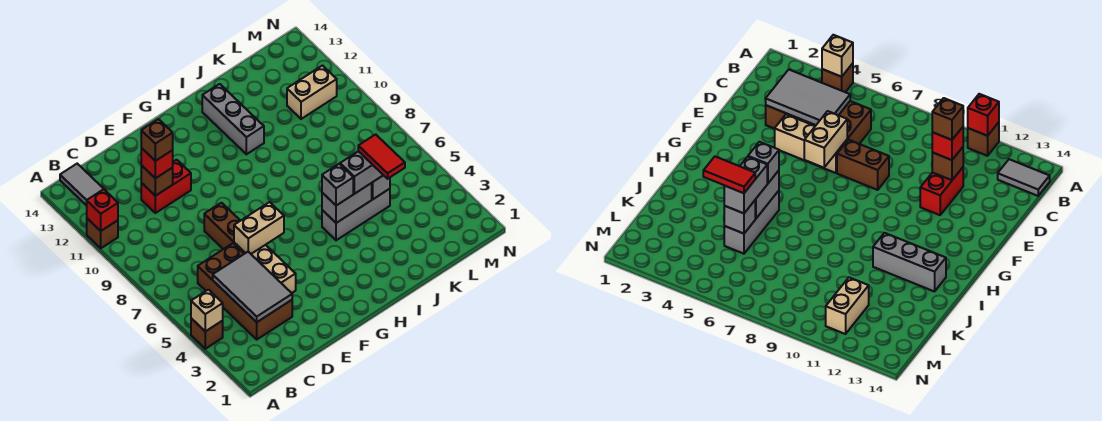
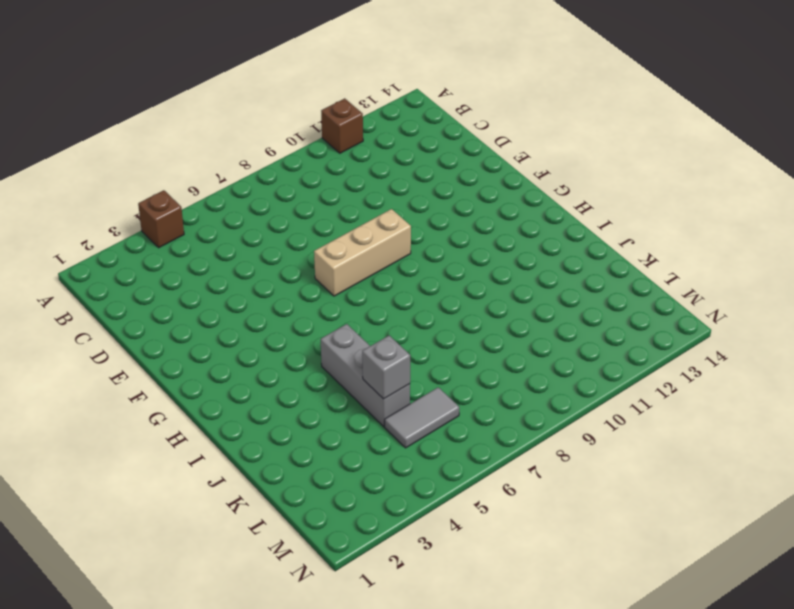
tan brick F7:F9 level 1 -> tan brick E4:E6 level 1
grey tile L5:L6 level 1 -> grey tile B13:B14 level 1
none -> brown brick C3:D6 level 1
none -> red brick D11:E11 level 1
none -> brown brick E7:E8 level 1

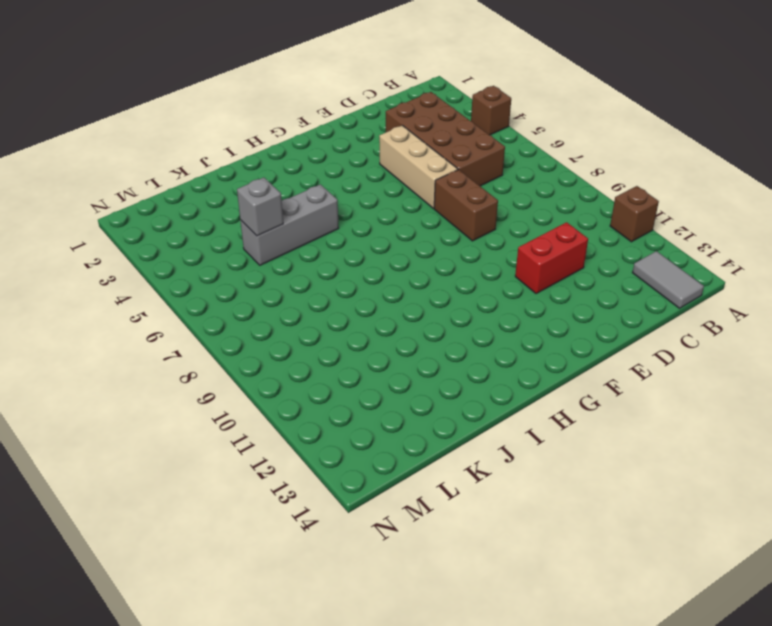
none -> grey brick I11:I13 level 1
none -> tan brick L11:M11 level 1
none -> tan brick A4 level 2

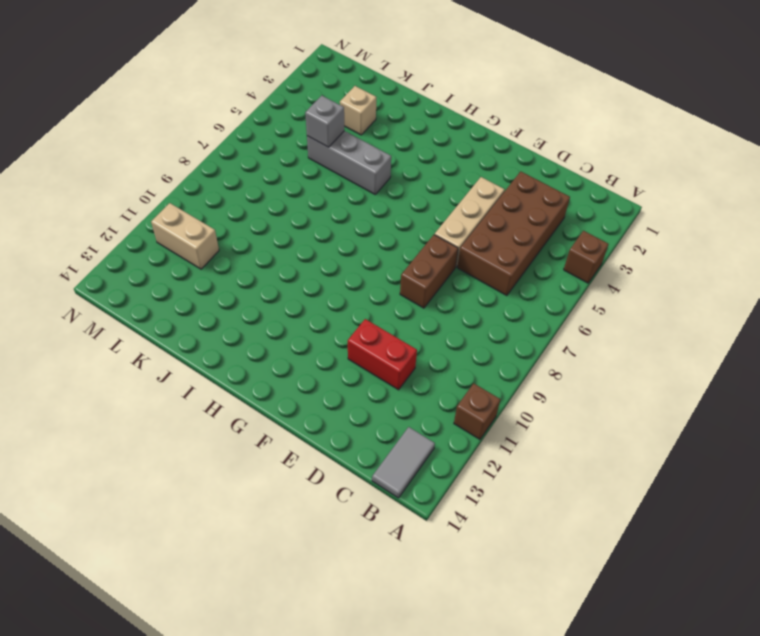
tan brick K3 level 1 -> tan brick A4 level 2
none -> grey brick I11:I13 level 1
none -> red brick A11 level 2
none -> grey tile C3:D5 level 2

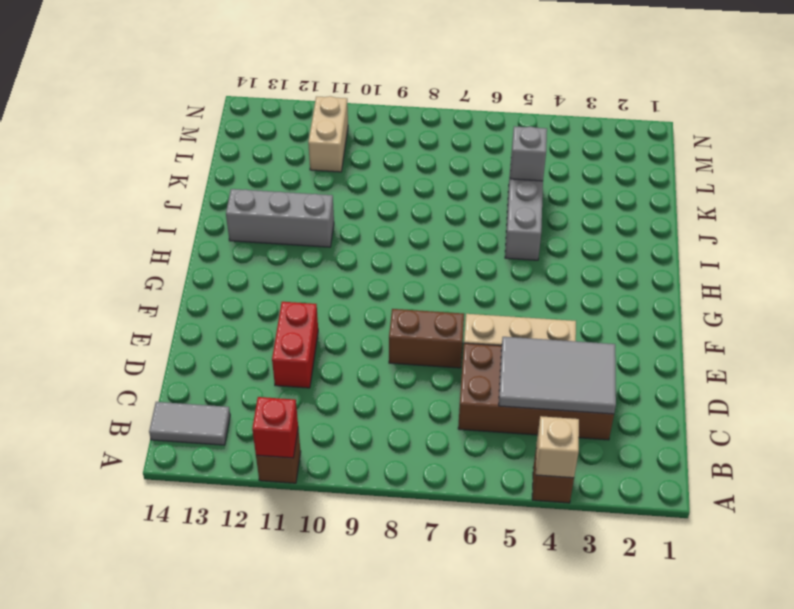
none -> brown brick D11 level 2
none -> tan brick E6:F6 level 2
none -> grey brick I5:J5 level 2

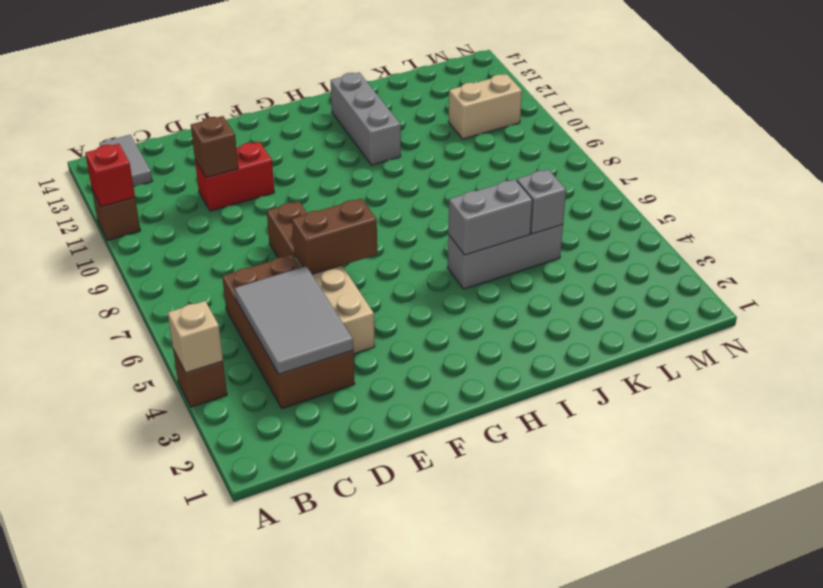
brown brick E6:F6 level 2 -> tan brick E6:F6 level 2
none -> red brick D11 level 3
none -> grey brick I5 level 3
none -> grey brick J5:K5 level 3

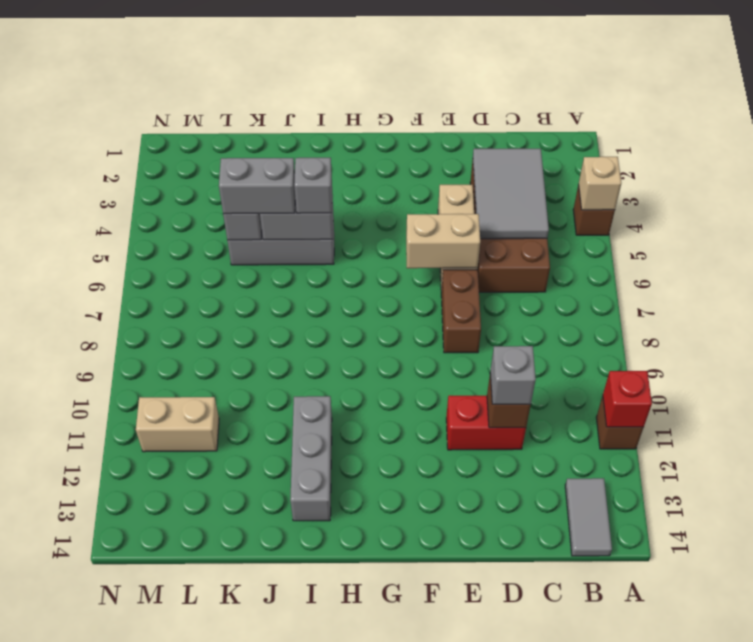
grey brick D11 level 3 -> red brick D11 level 3
none -> brown brick D11 level 4
none -> red tile K4:K5 level 4

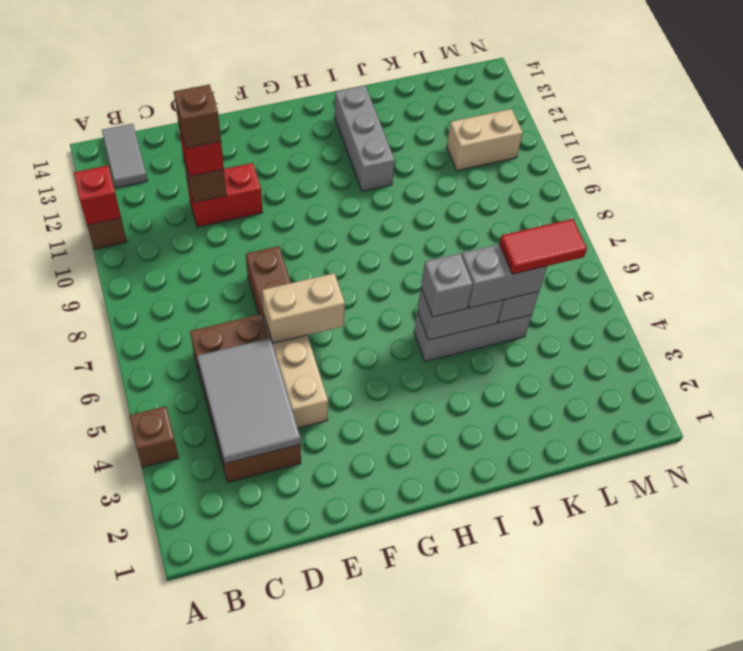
red tile K5:L5 level 4 -> red tile K4:K5 level 4
none -> tan brick A4 level 2

